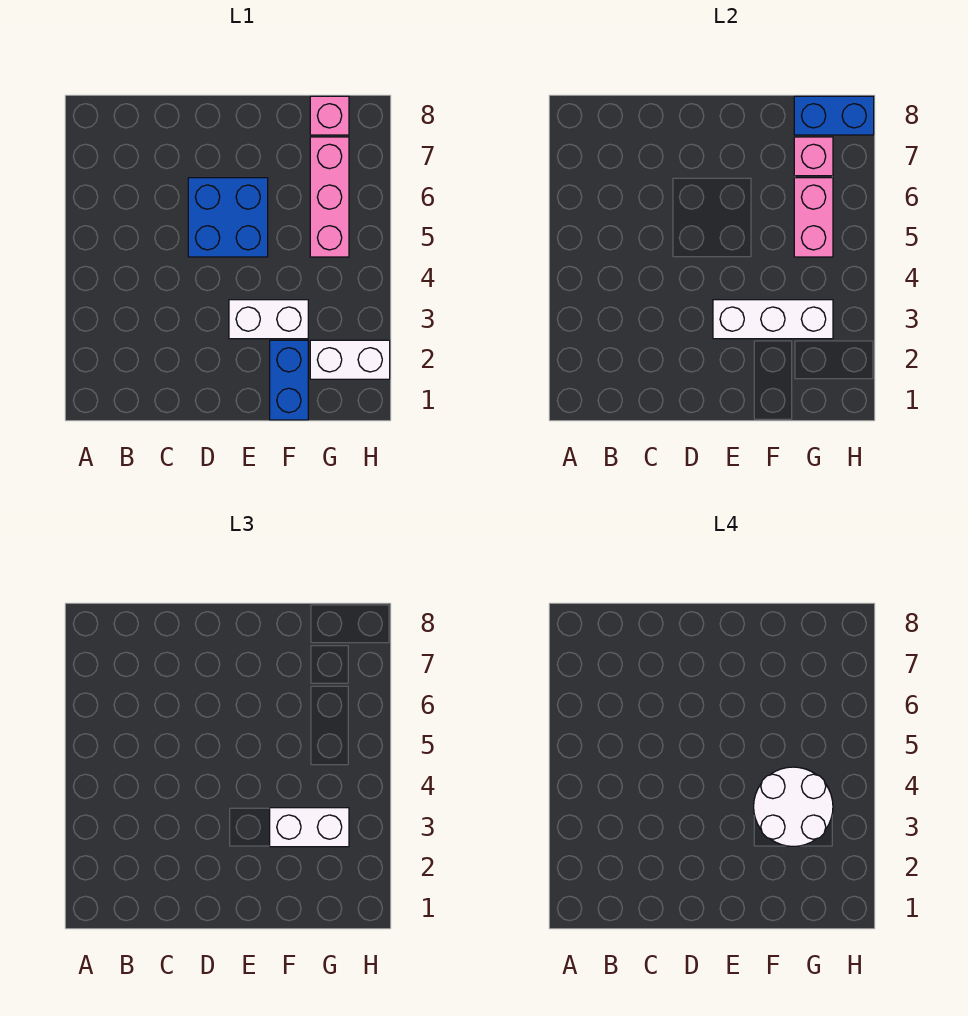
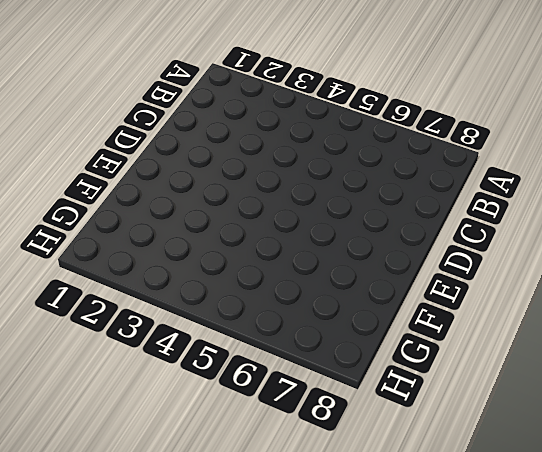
none -> blue brick D5:E6 level 1
none -> white brick E3:F3 level 1
none -> blue brick F1:F2 level 1

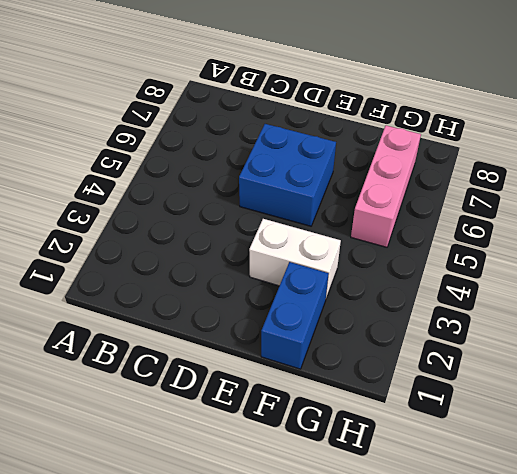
none -> white brick G2:H2 level 1
none -> pink brick G8 level 1
none -> white brick E3:G3 level 2

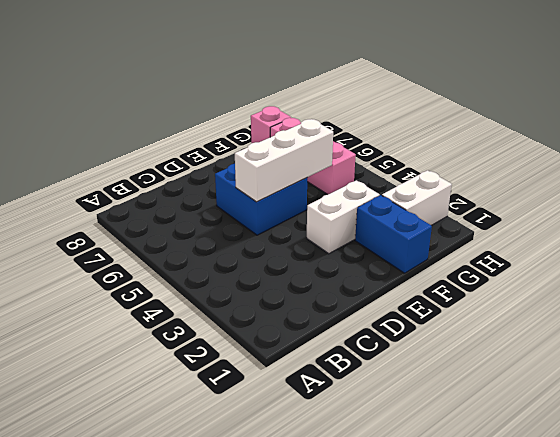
white brick D5:F5 level 2 -> white brick E3:G3 level 2
none -> pink brick G5:G6 level 2
none -> pink brick G7 level 2
none -> blue brick G8:H8 level 2

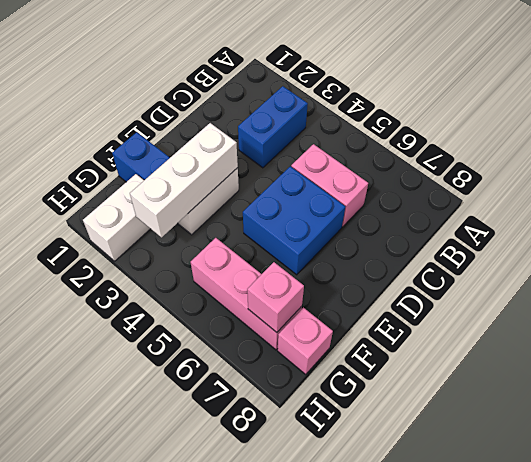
blue brick B3:C3 level 1 -> blue brick G8:H8 level 2
pink brick C5:C6 level 1 -> pink brick G5:G6 level 2
none -> white brick F3:G3 level 3
none -> white round brick F3:G4 level 4

